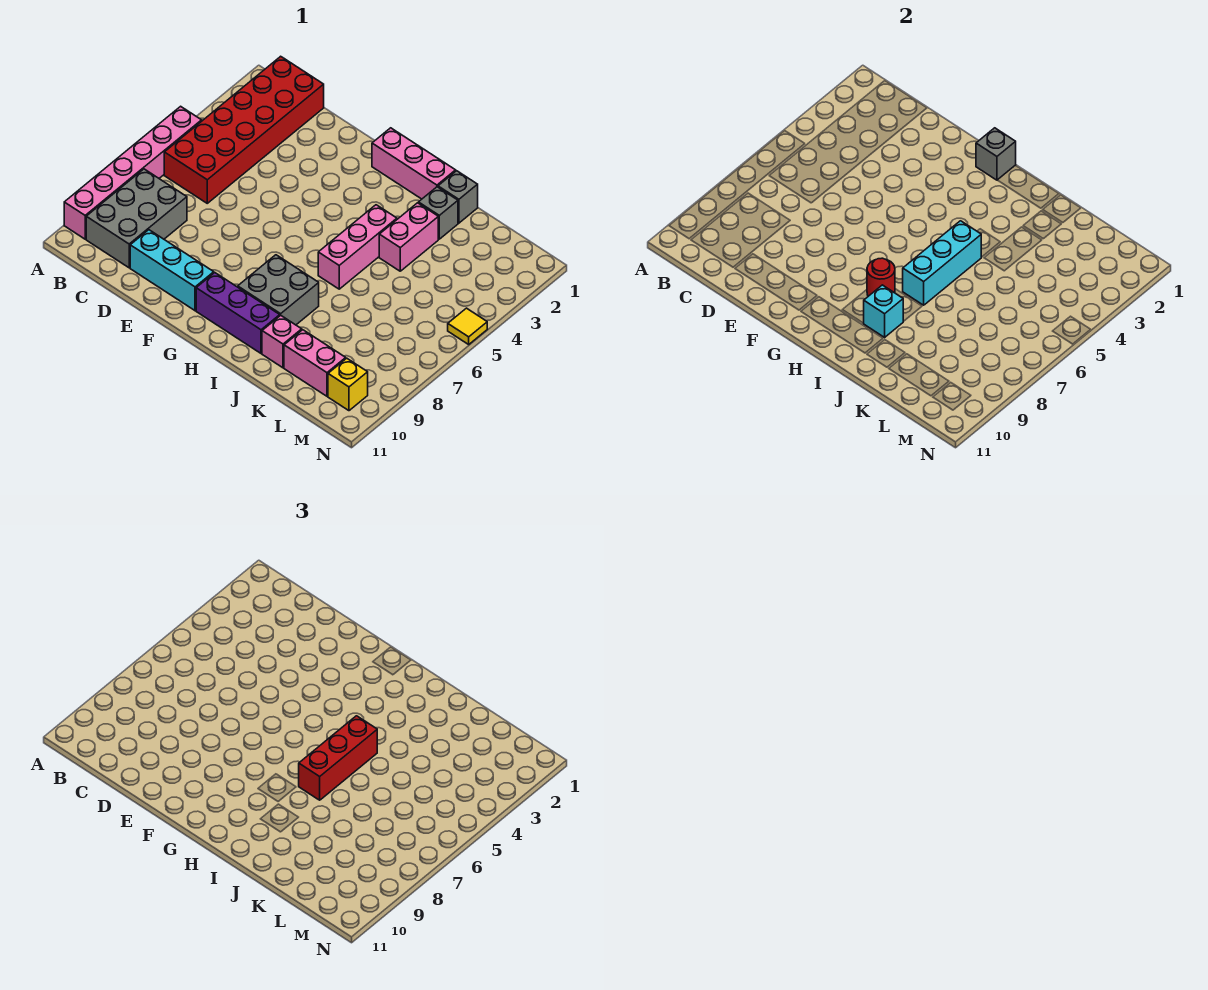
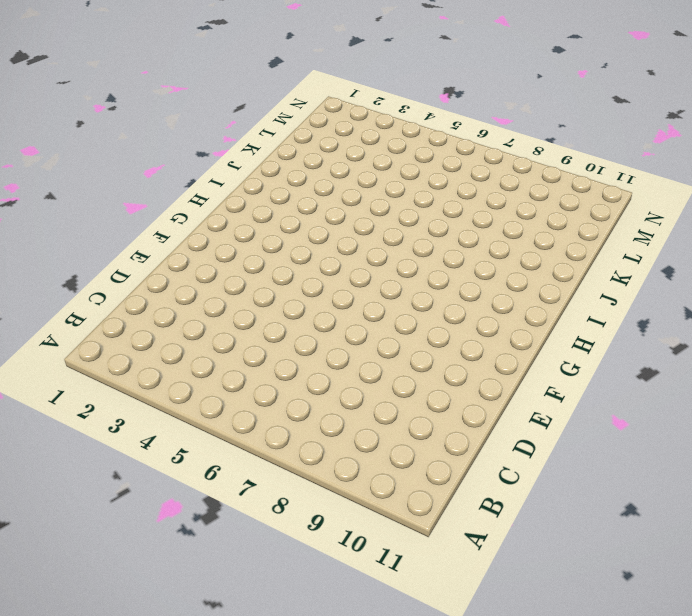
none -> pink brick A5:A10 level 1
none -> red brick B1:C6 level 1
none -> grey brick B8:C10 level 1

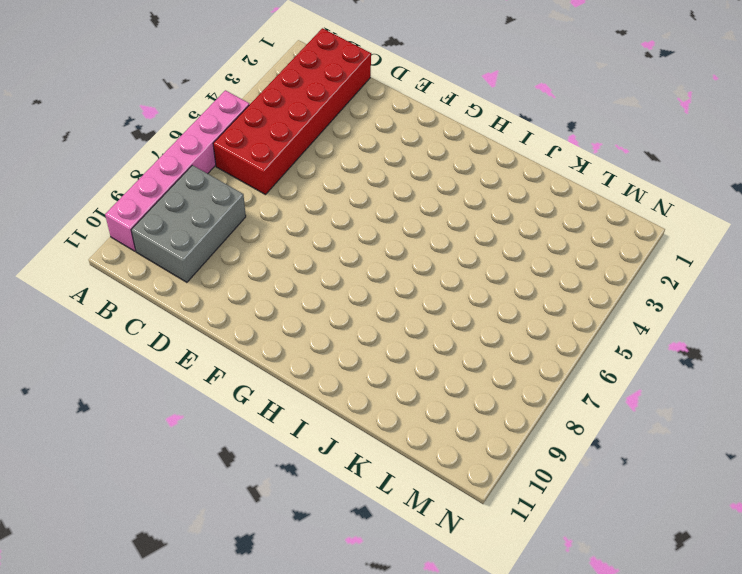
none -> cyan brick D10:F10 level 1
none -> pink brick G1:I1 level 1
none -> purple brick G10:I10 level 1

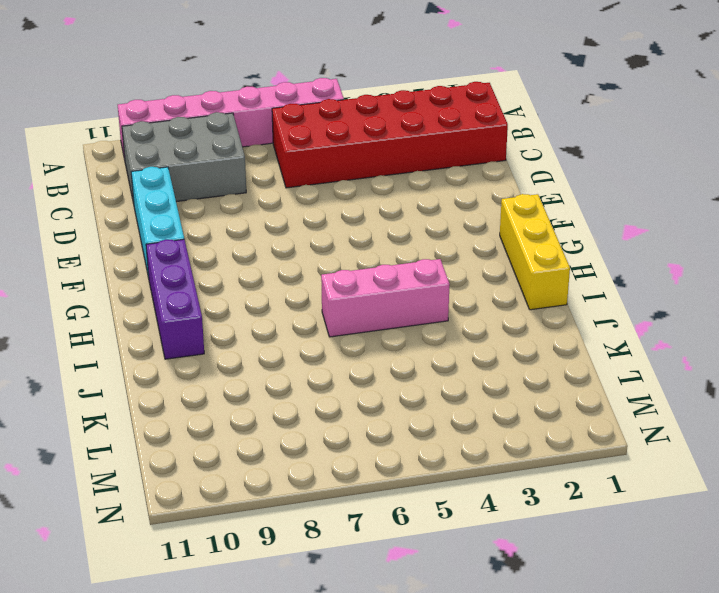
yellow brick G1:I1 level 1 -> pink brick G1:I1 level 1
none -> grey brick H8:I9 level 1
none -> grey brick J1 level 1
none -> grey brick J2 level 1

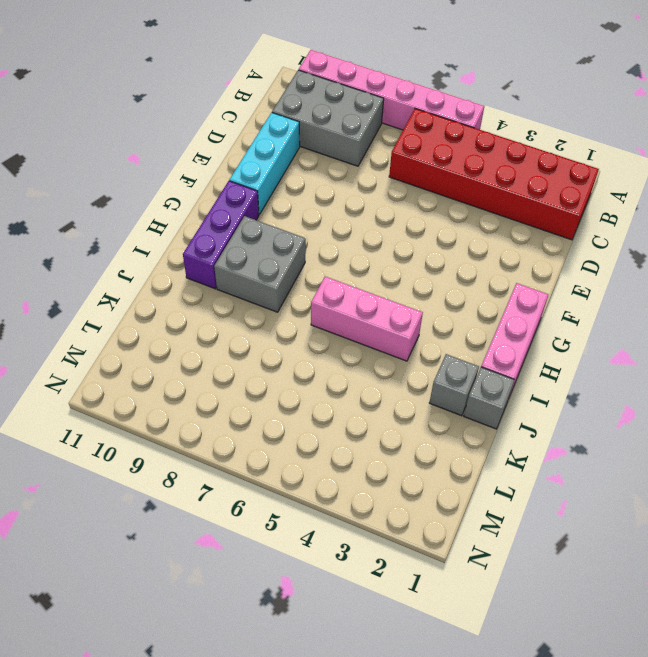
none -> pink brick J3:J4 level 1
none -> pink brick J10 level 1
none -> pink brick K10:L10 level 1

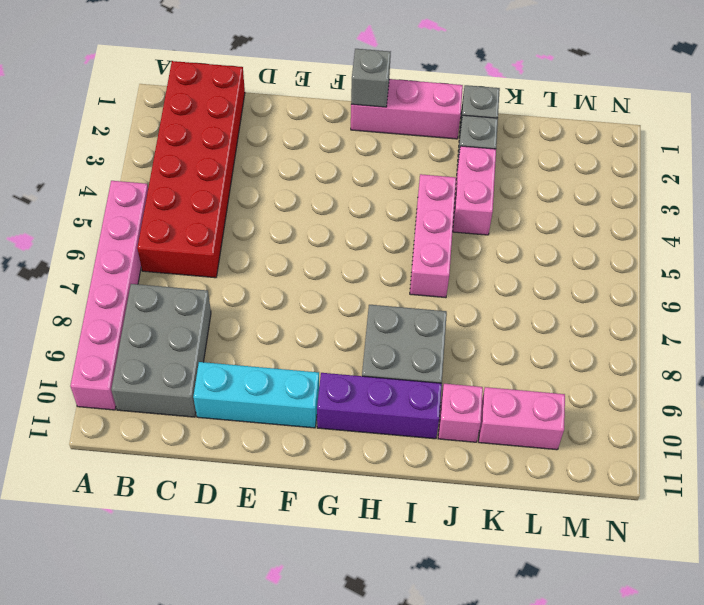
none -> yellow brick M10 level 1
none -> yellow tile N5 level 1
none -> red round brick H8 level 2

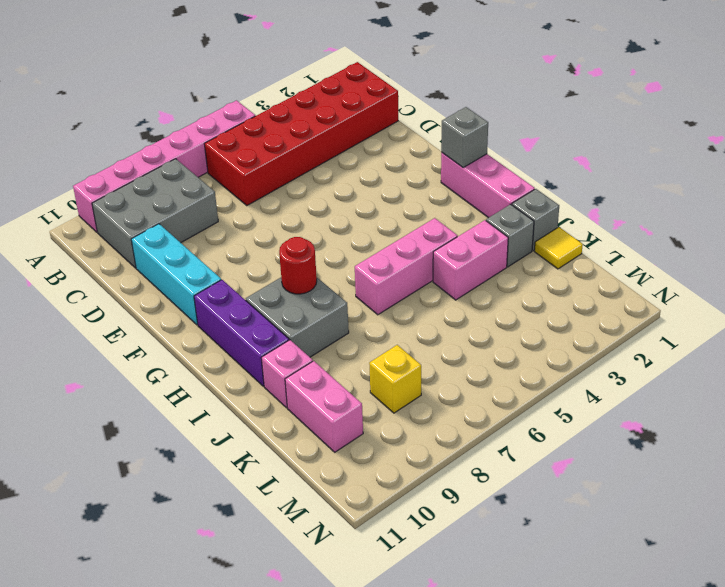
yellow tile K1 level 1 -> yellow tile N5 level 1
yellow brick L8 level 1 -> yellow brick M10 level 1
none -> cyan brick I5:I7 level 2
none -> cyan brick I9 level 2
none -> red brick I5:I7 level 3

